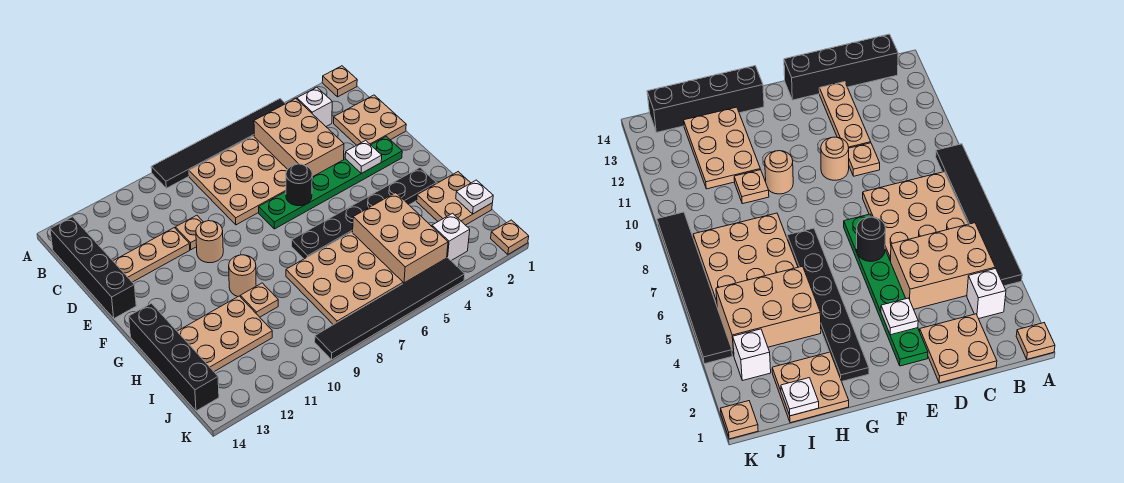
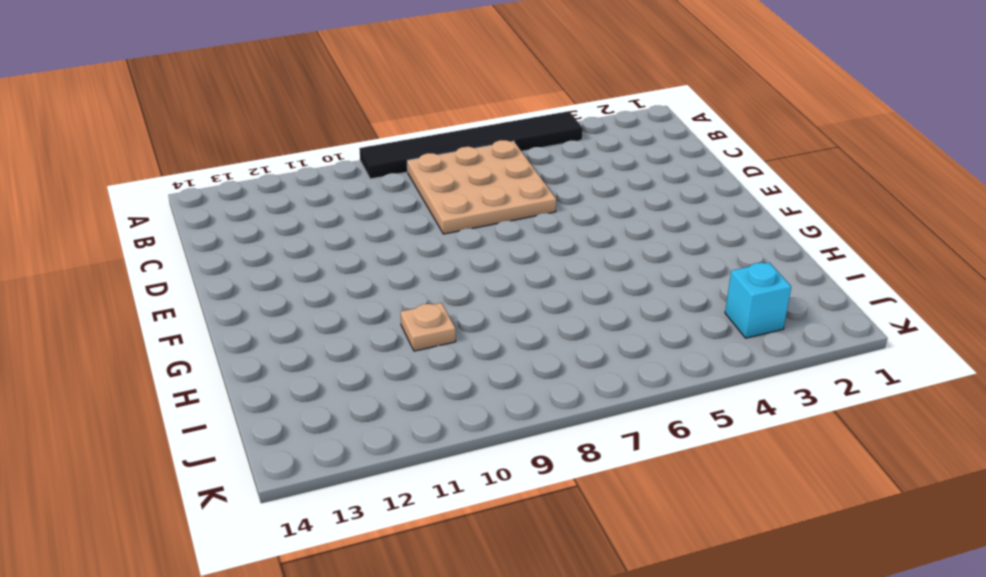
cyan brick J3 level 1 -> white brick J3 level 1
none -> tan plate A1 level 1
none -> white brick B3 level 1
none -> tan brick B4:D5 level 1

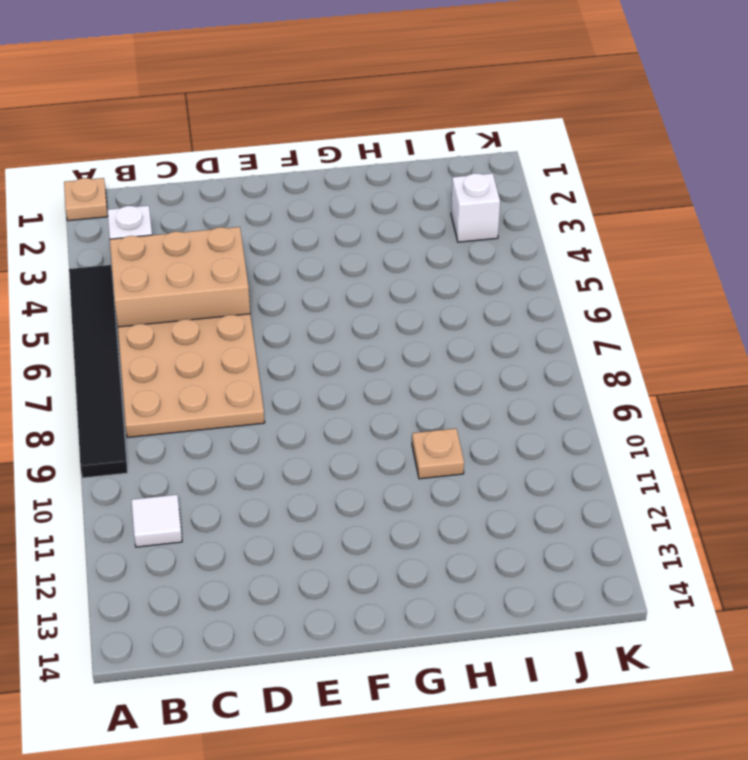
white tile B11 level 1 -> none
none -> black brick B14:E14 level 1
none -> tan plate C1:D2 level 1
none -> tan plate D10 level 1

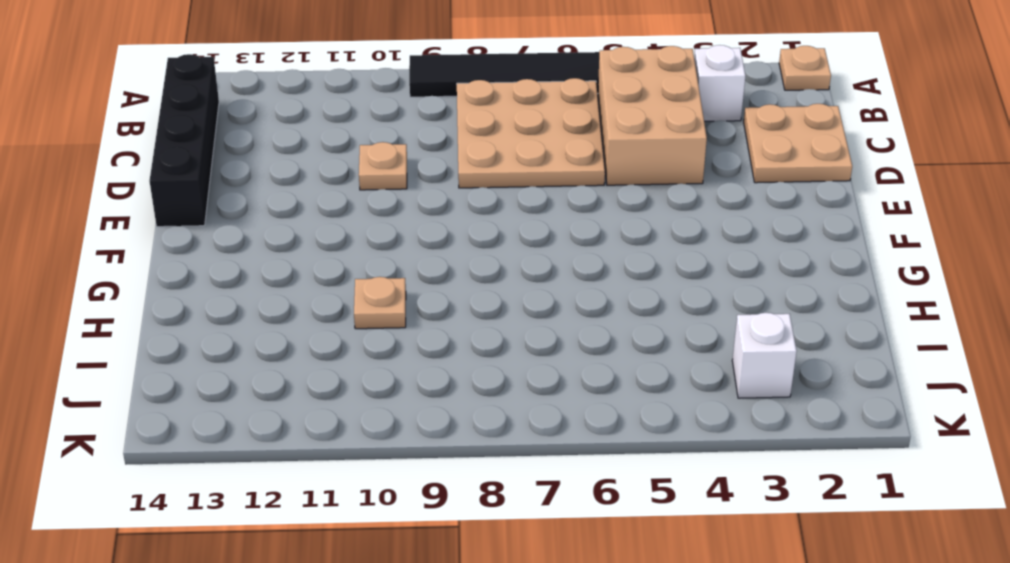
none -> tan plate D11:D13 level 1
none -> green plate E2:E7 level 1
none -> tan round brick E10 level 1

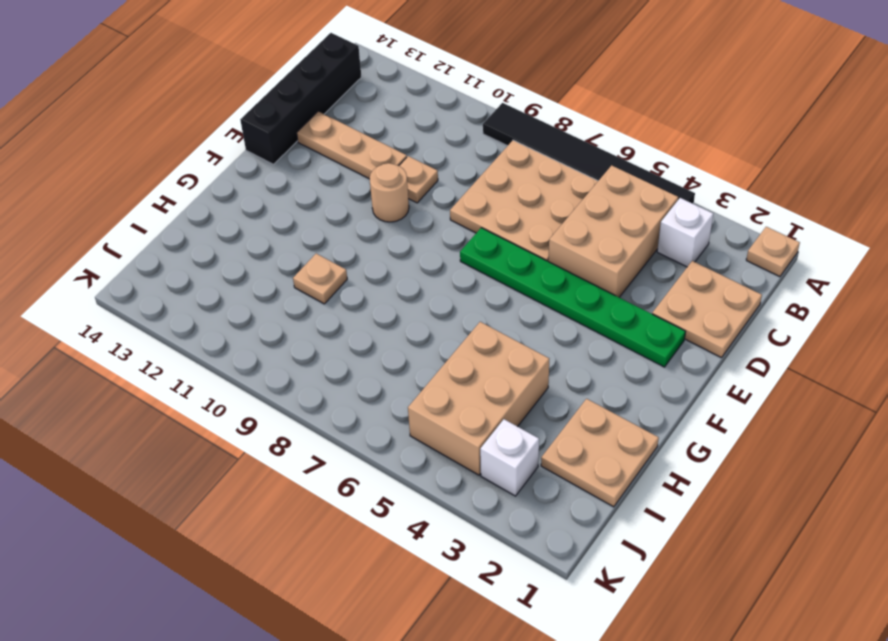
none -> black plate G2:G7 level 1
none -> tan round brick G10 level 1
none -> black brick G14:J14 level 1

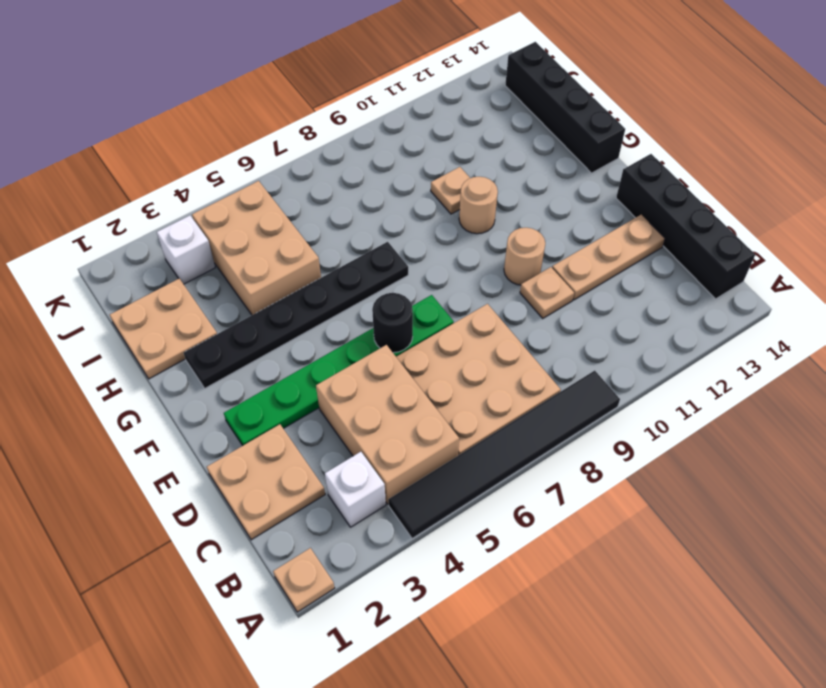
none -> tan plate H6:J8 level 1
none -> tan plate H11:I13 level 1
none -> tan plate K1 level 1

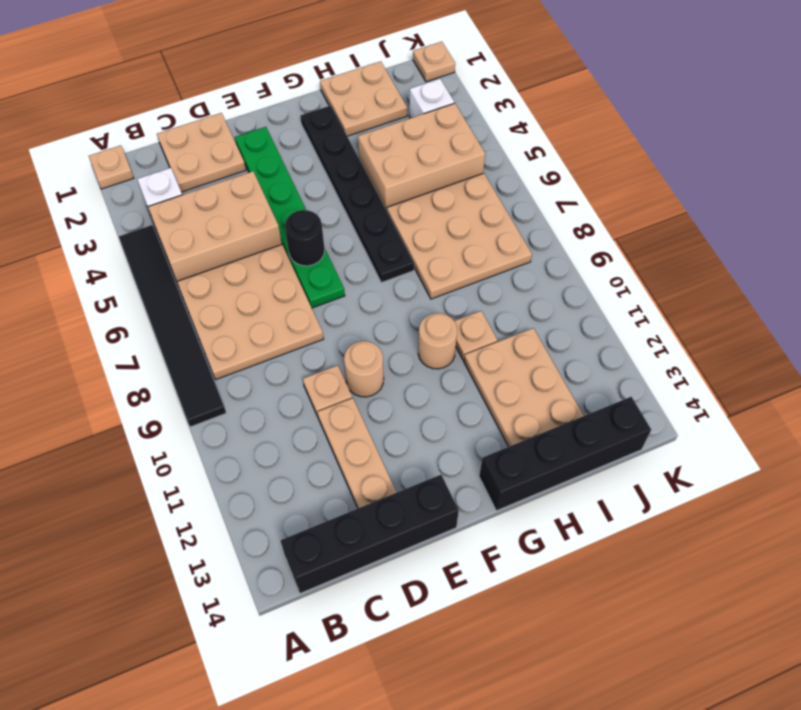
none -> black tile K4:K9 level 1
none -> white plate E3 level 2
none -> white plate I1 level 2

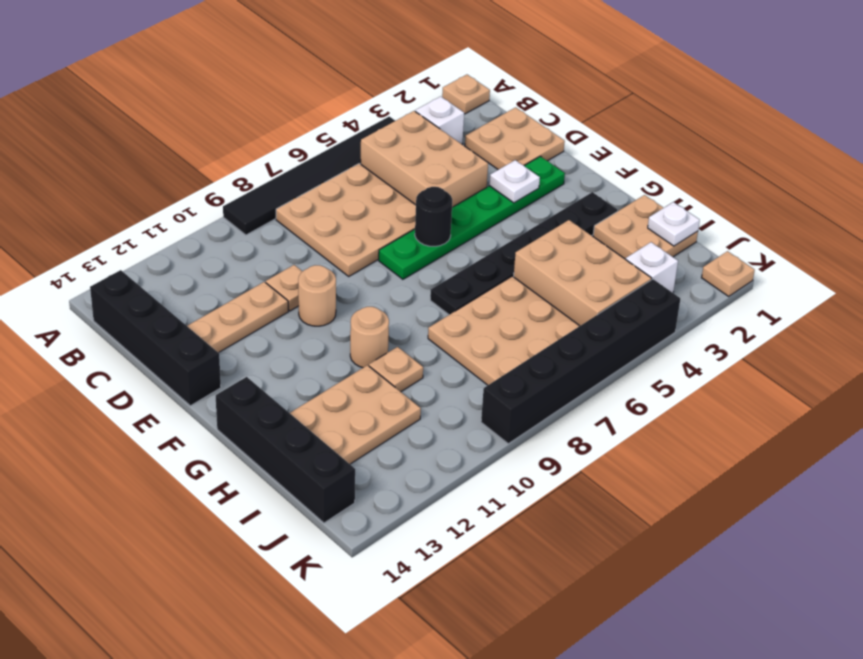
black brick K4:K9 level 1 -> black tile K4:K9 level 1

